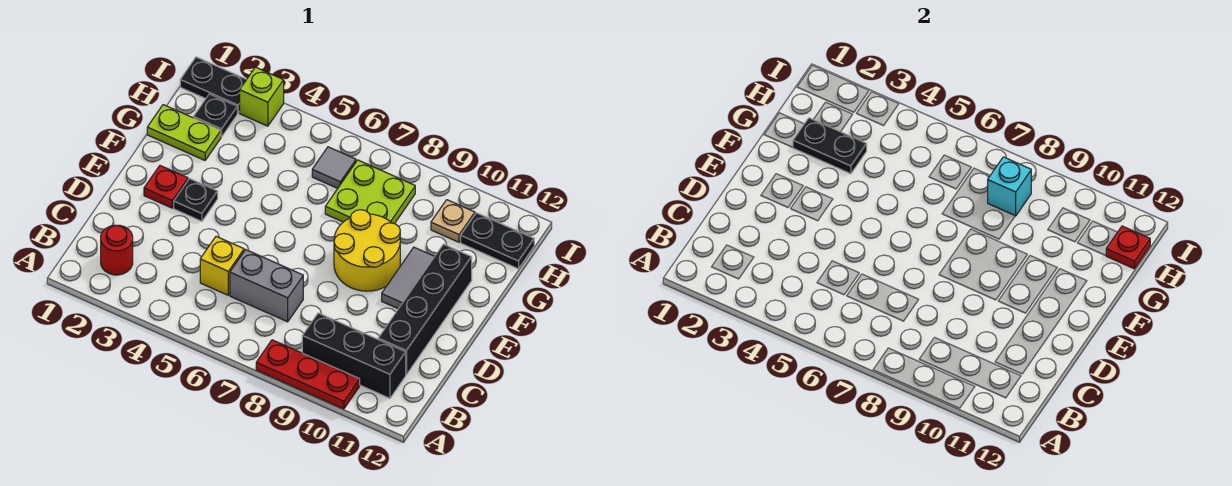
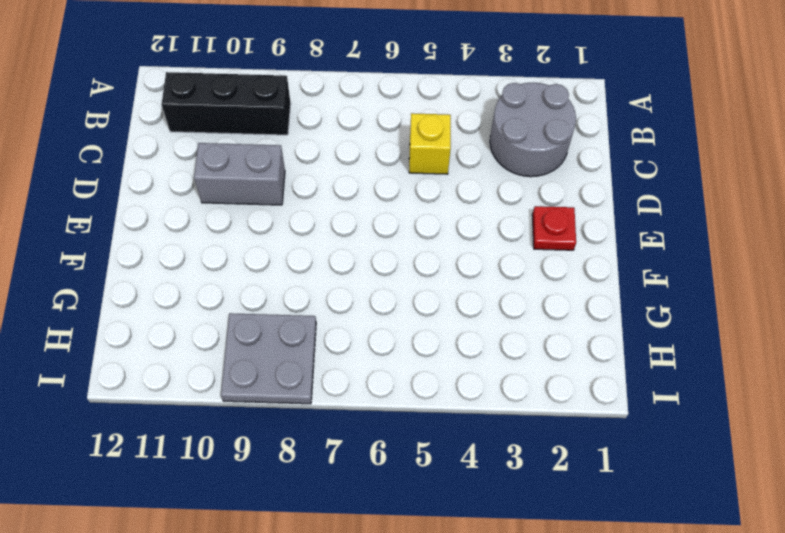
grey round brick B2:C3 level 1 -> red round brick B2 level 1
grey brick D9:D10 level 1 -> grey brick C6:C7 level 1
grey plate H8:I9 level 1 -> lime plate G7:H8 level 1
none -> red plate A8:A10 level 1
none -> black brick C11:F11 level 1
none -> black plate E3 level 1

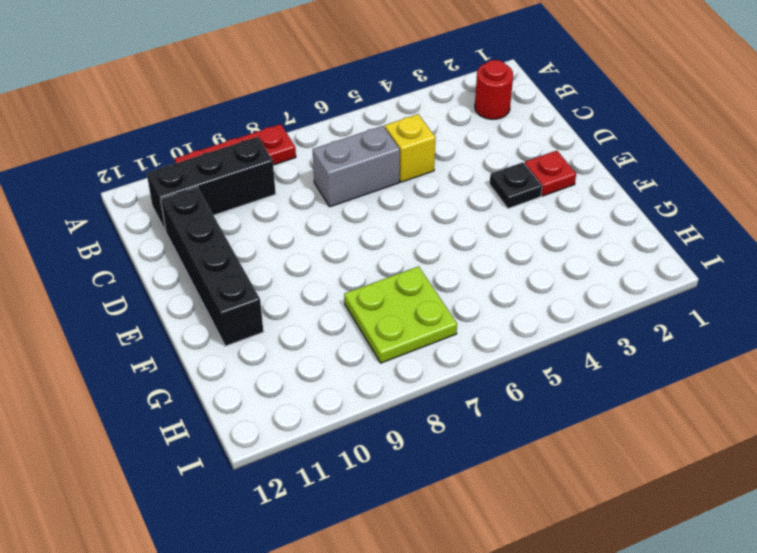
none -> yellow round brick E8:F9 level 1
none -> grey tile E10:F10 level 1
none -> lime plate G1:G2 level 1

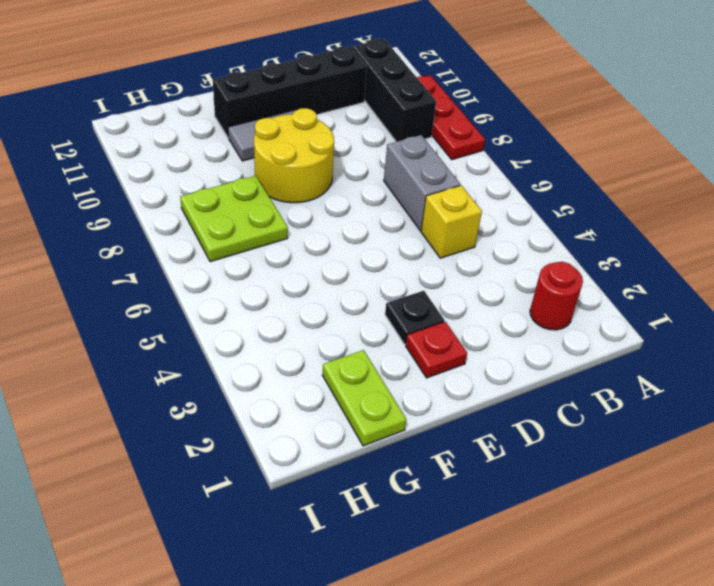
none -> black plate H2 level 1
none -> grey tile H6 level 1
none -> tan plate H10 level 1

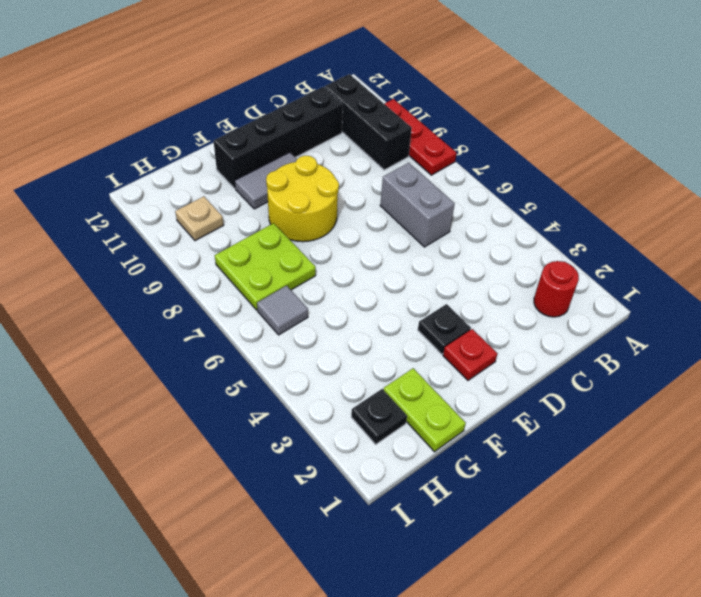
none -> yellow brick C5 level 1
none -> black plate H11:H12 level 1
none -> black plate I1:I2 level 1

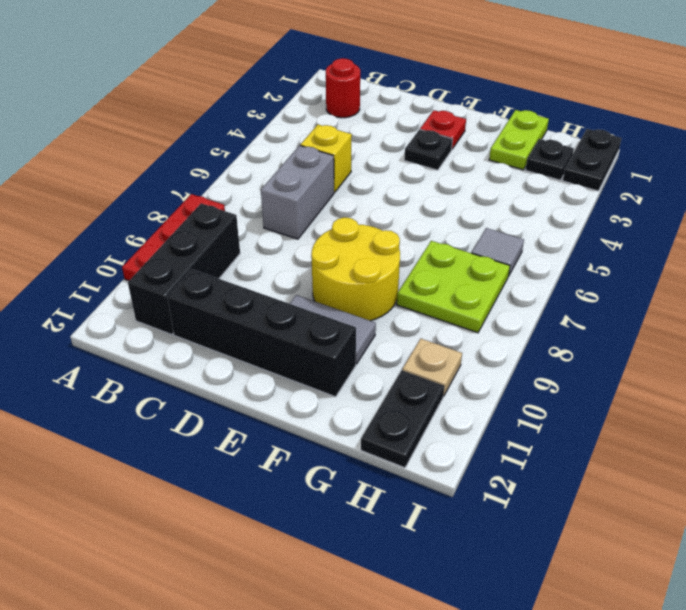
none -> lime brick I3 level 1
none -> black plate G2:G3 level 2
none -> cyan brick H8 level 2

